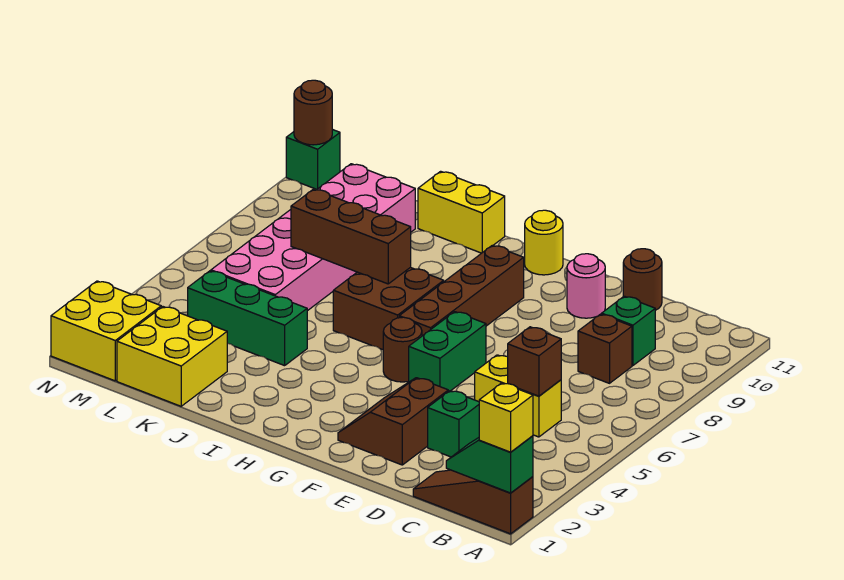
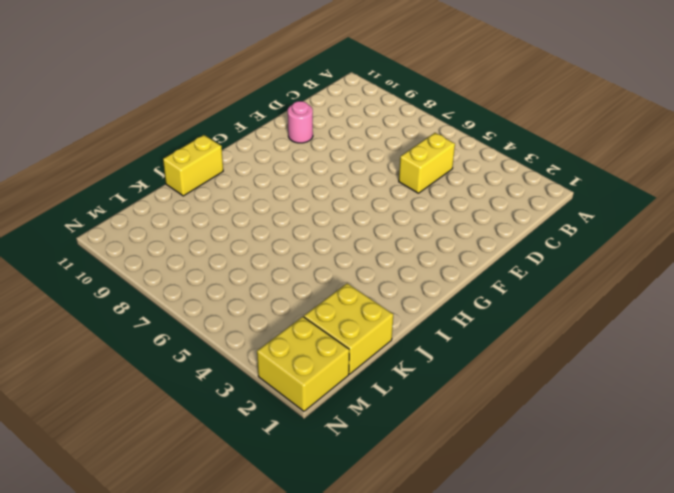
none -> brown slope A1:C1 level 1 top A
none -> brown brick C8 level 1
none -> green brick C9 level 1

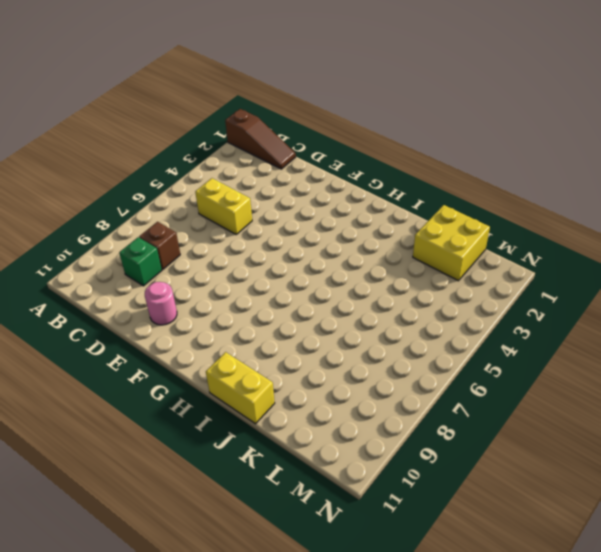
none -> green brick D3 level 1
none -> brown round brick D11 level 1
none -> brown slope E2:F3 level 1 top E

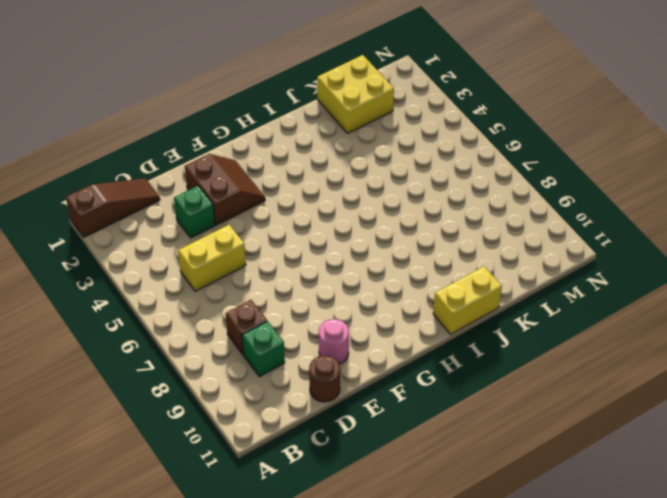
none -> green brick F5:F6 level 1
none -> brown round brick G5 level 1
none -> brown brick G6:G9 level 1

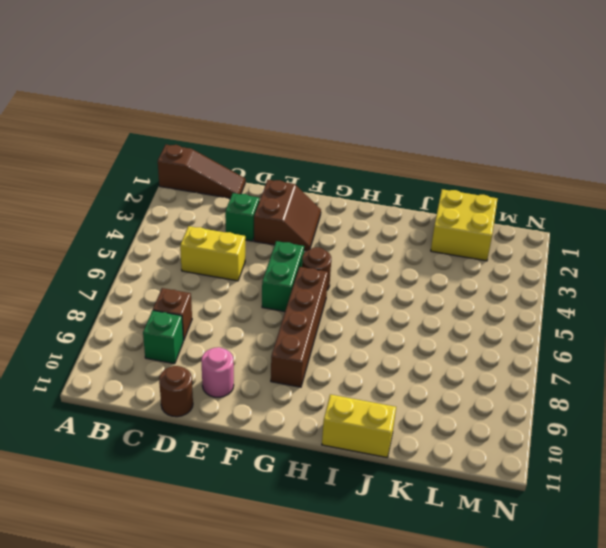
none -> yellow round brick G11 level 1
none -> brown brick H6:I7 level 1
none -> green brick J4:L4 level 1

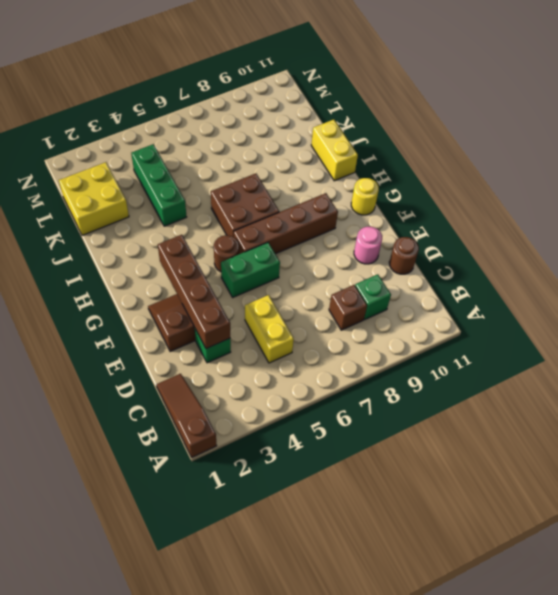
brown brick D3:G3 level 2 -> none
none -> pink brick K5:L10 level 1
none -> yellow brick M1:N2 level 1
none -> green brick N11 level 1

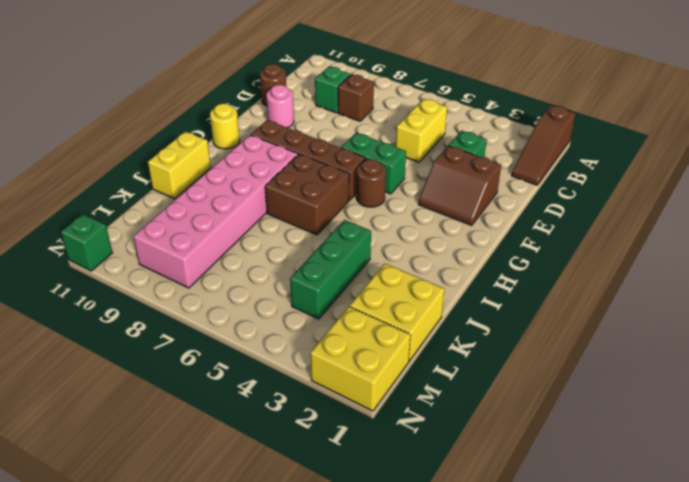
pink brick H8:M9 level 1 -> pink brick K5:L10 level 1
none -> green slope A1:B1 level 2 top A
none -> brown brick C5 level 2
none -> brown brick I7:K7 level 2

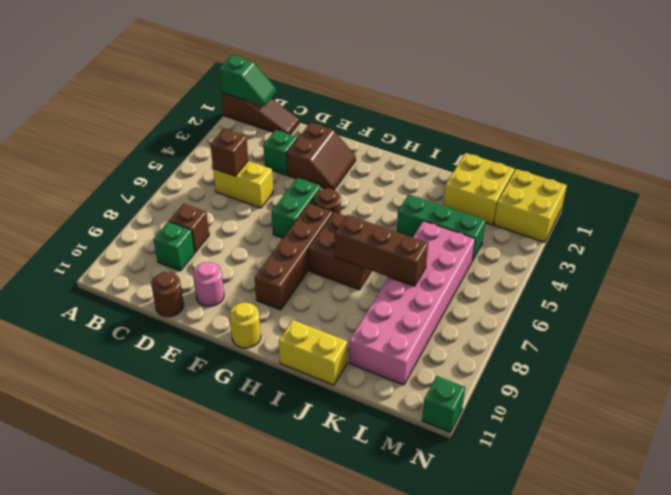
none -> brown round brick N11 level 2
none -> yellow brick A1 level 3

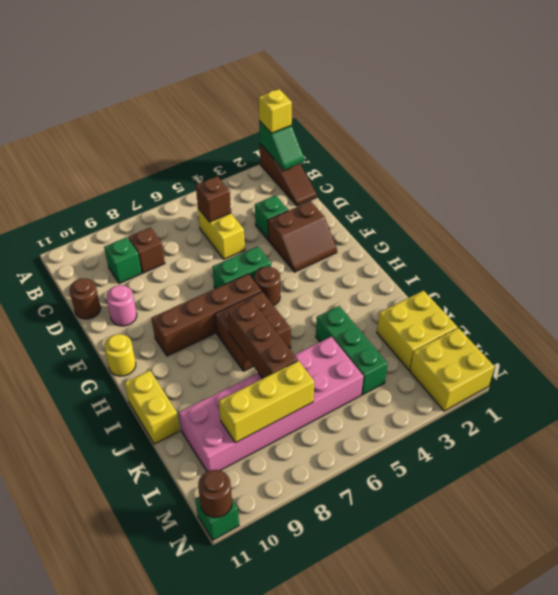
yellow brick L7:L9 level 2 -> none

